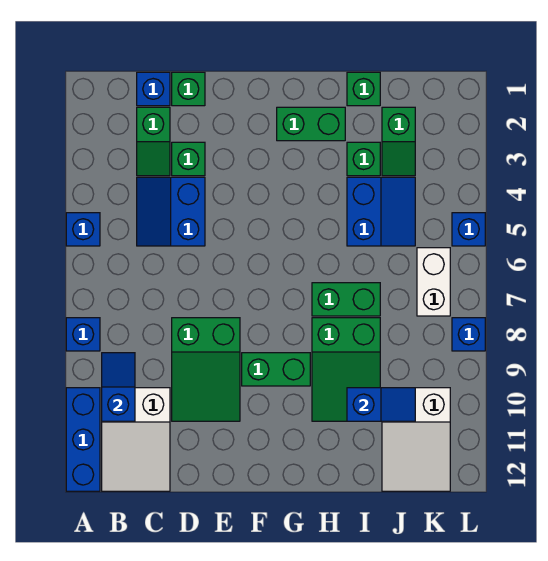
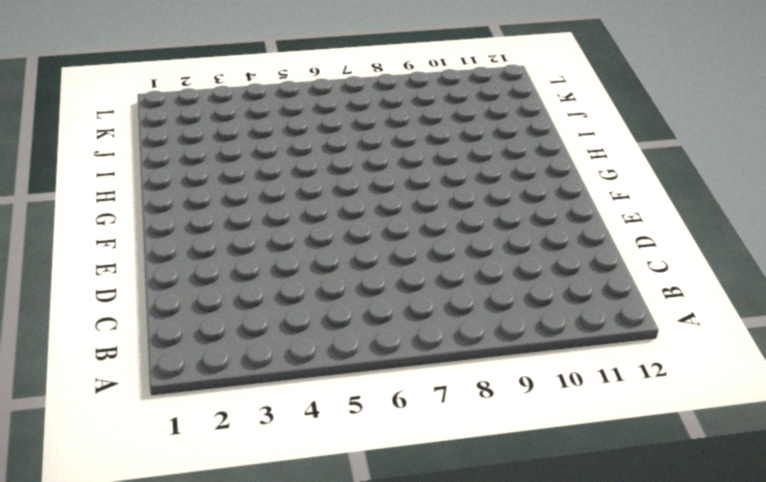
none -> blue brick A5 level 1
none -> blue brick A8 level 1
none -> blue brick A10:A12 level 1

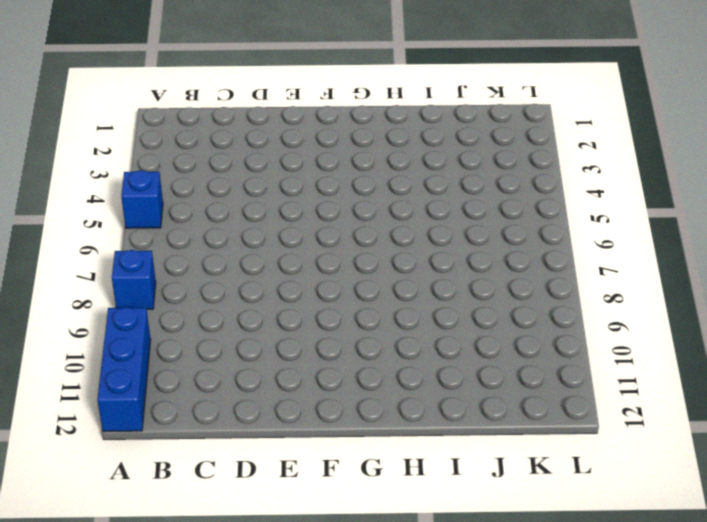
none -> white slope B10:C12 level 1 top 10
none -> blue brick C1 level 1
none -> green slope C2:C3 level 1 top 2

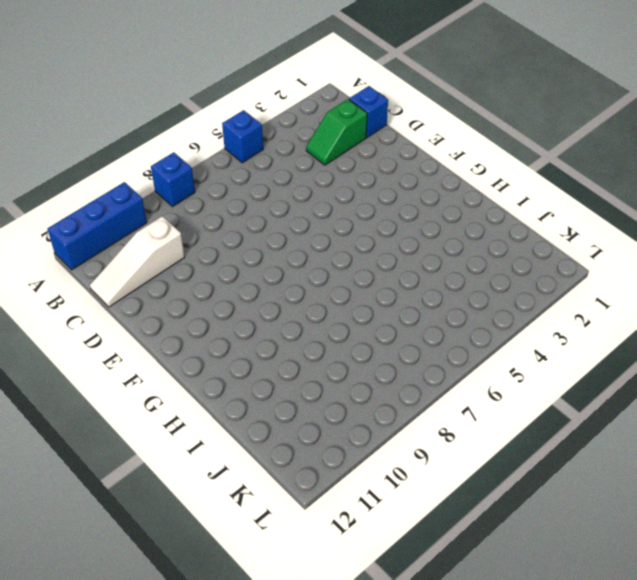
white slope C10:C12 level 1 top 10 -> white slope B10:C12 level 1 top 10
none -> blue slope C4:D5 level 1 top D
none -> green brick D1 level 1
none -> green brick D3 level 1

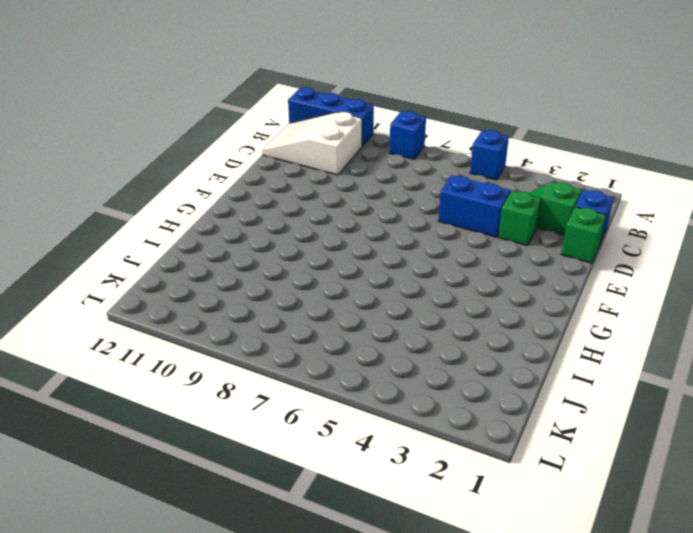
none -> green slope D8:E10 level 1 top 8
none -> green brick F9:G9 level 1
none -> green brick G2:H2 level 1

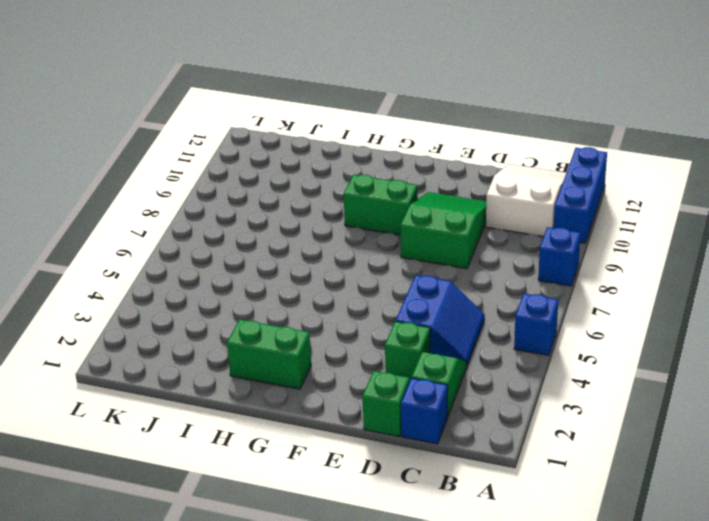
none -> green brick H7:I7 level 1
none -> green slope H8:I10 level 1 top 8
none -> green brick I1 level 1

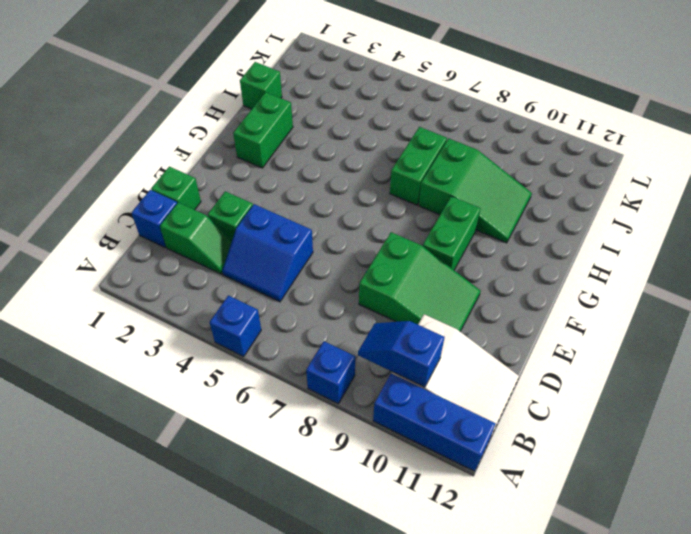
none -> green brick I3 level 1
none -> blue slope I4:J5 level 1 top I
none -> green slope J2:J3 level 1 top 2

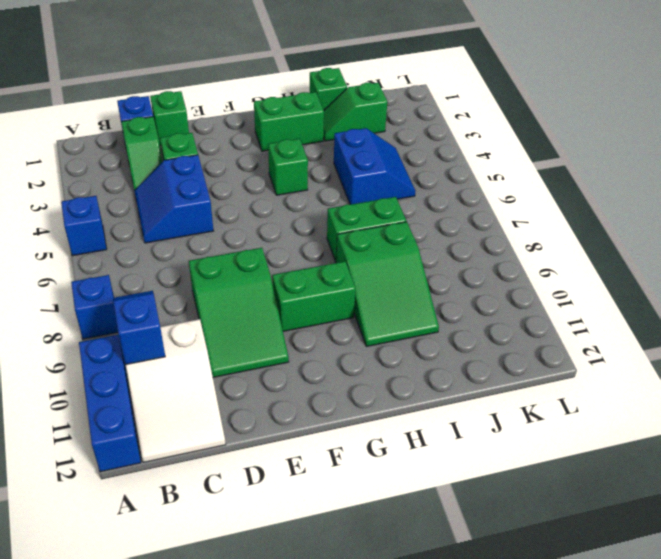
green brick G4 level 1 -> green brick I3 level 1
green slope I2:J2 level 1 top J -> green slope J2:J3 level 1 top 2
none -> white slope J10:K12 level 1 top 10
none -> white brick K6:K7 level 1
none -> blue brick L5 level 1

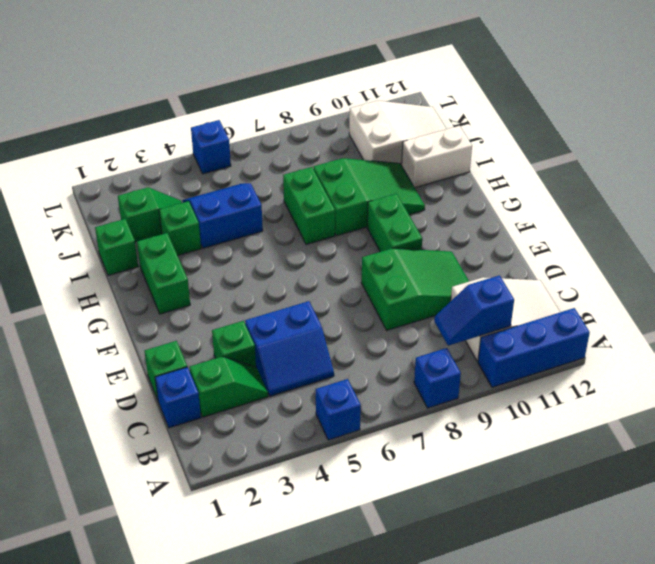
white brick I11:I12 level 1 -> white brick K6:K7 level 1
none -> blue brick L8 level 1
none -> blue slope I10:J10 level 2 top I

